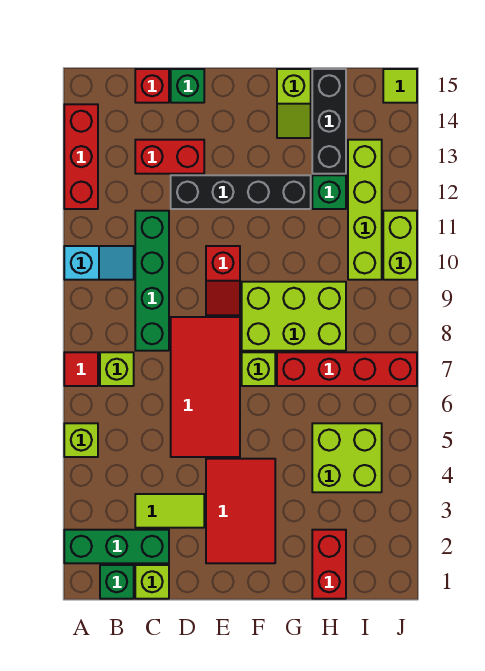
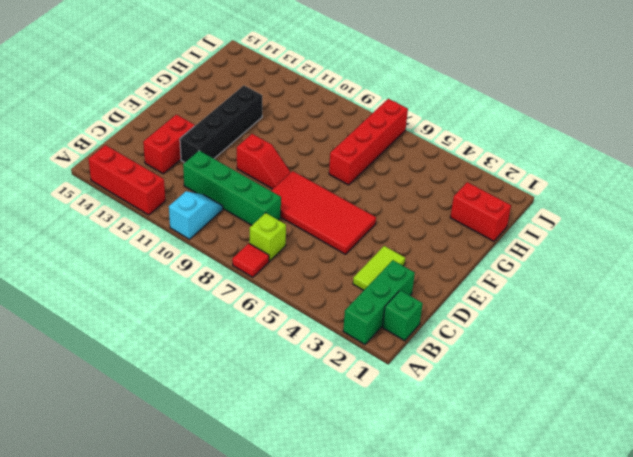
none -> lime brick A5 level 1
none -> lime brick C1 level 1
none -> red brick C15 level 1

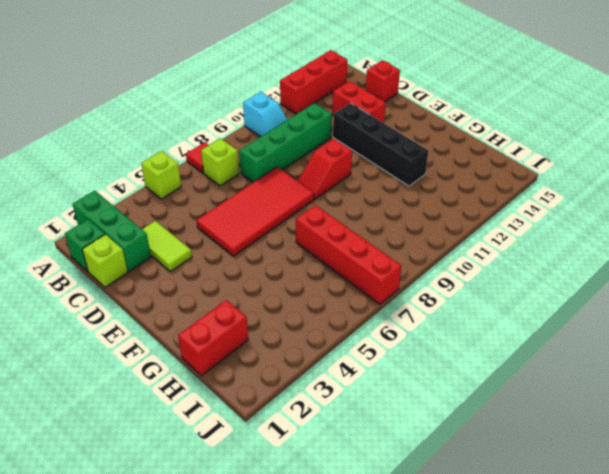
none -> green brick D15 level 1
none -> red tile E2:F4 level 1
none -> lime brick F7 level 1

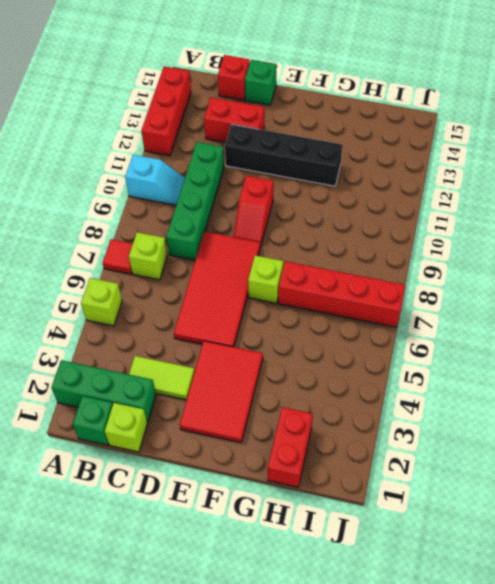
none -> lime brick F8:H9 level 1
none -> lime slope G14:G15 level 1 top 15
none -> lime brick H4:I5 level 1

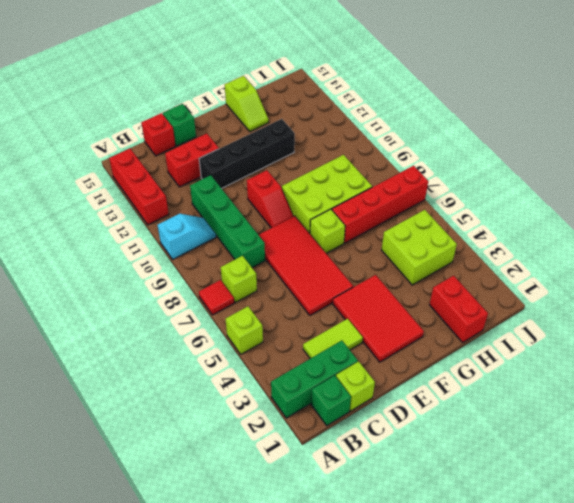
none -> green brick H12 level 1
none -> black brick H13:H15 level 1
none -> lime brick I10:I13 level 1

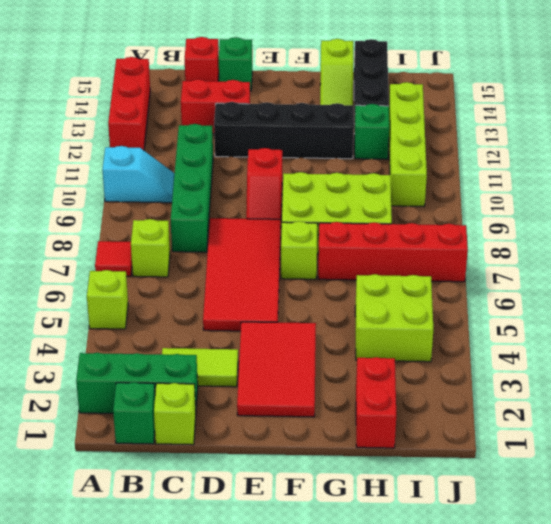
none -> lime brick J10:J11 level 1
none -> lime tile J15 level 1

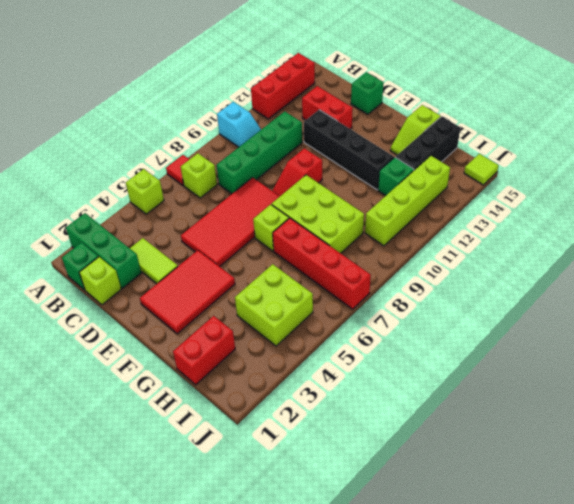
none -> red brick C15 level 1
none -> lime brick J10:J11 level 1

